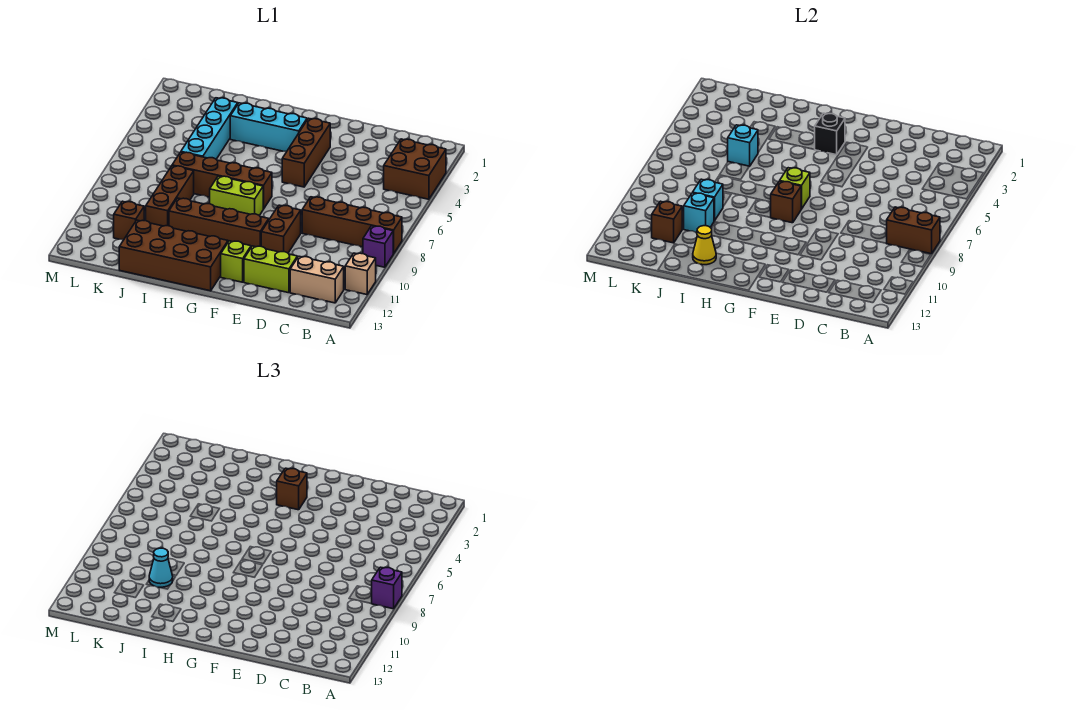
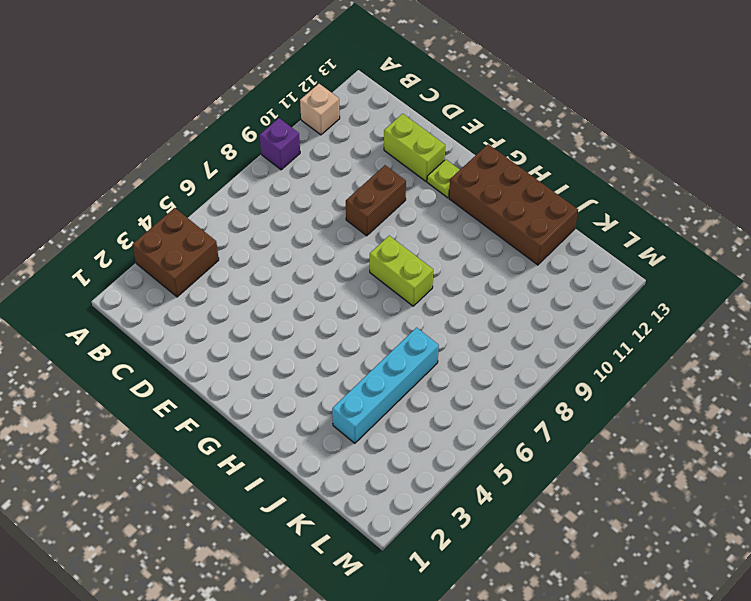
lime plate F12 level 1 -> lime brick F12 level 1
none -> brown brick A8:D8 level 1
none -> tan brick B12:C12 level 1
none -> brown brick F3:F5 level 1

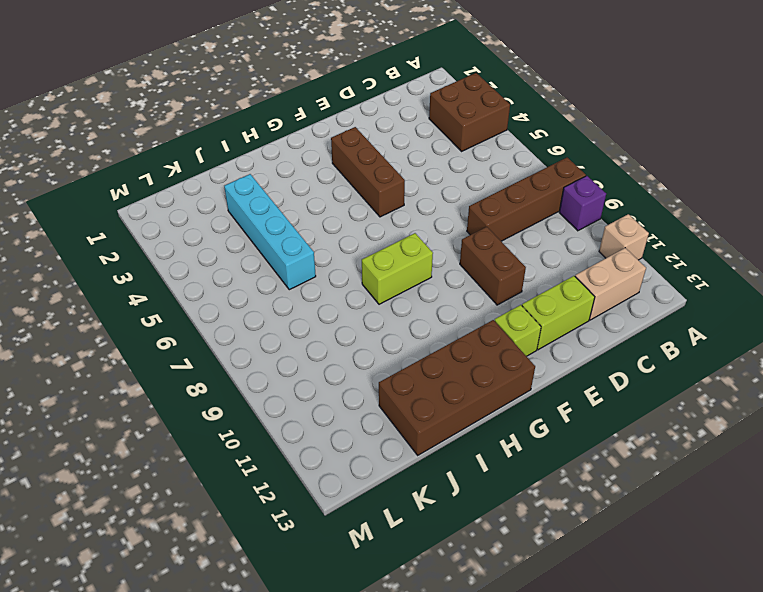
none -> brown brick F10:I10 level 1
none -> cyan brick G3:I3 level 1
none -> brown brick G7:J7 level 1

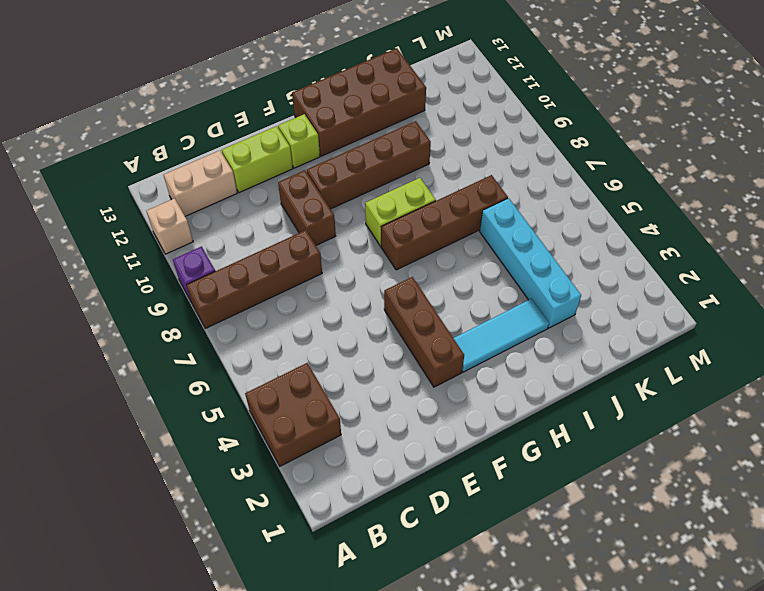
cyan tile G3:I3 level 1 -> cyan brick G3:I3 level 1
none -> brown brick J8:J10 level 1
none -> brown brick K11 level 1
none -> brown brick A8:B8 level 2

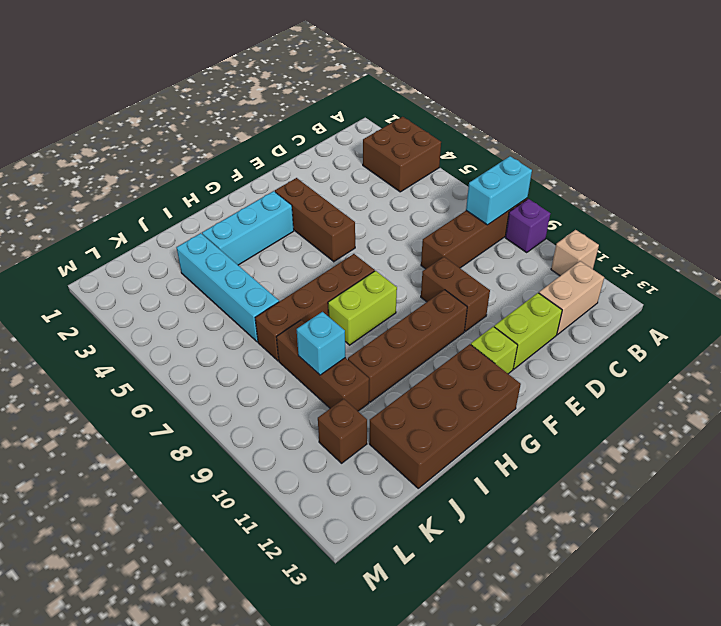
cyan brick A8:B8 level 2 -> brown brick A8:B8 level 2
none -> black brick G3 level 2
none -> lime brick G7 level 2
none -> brown brick G8 level 2

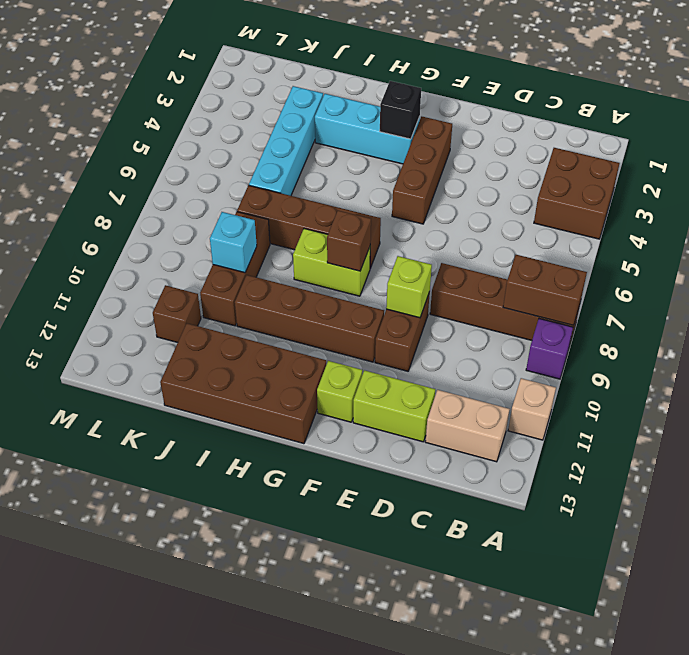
lime brick E9 level 2 -> lime brick G7 level 2
none -> yellow cone I12 level 2
none -> cyan brick J5 level 2
none -> cyan brick J10 level 2

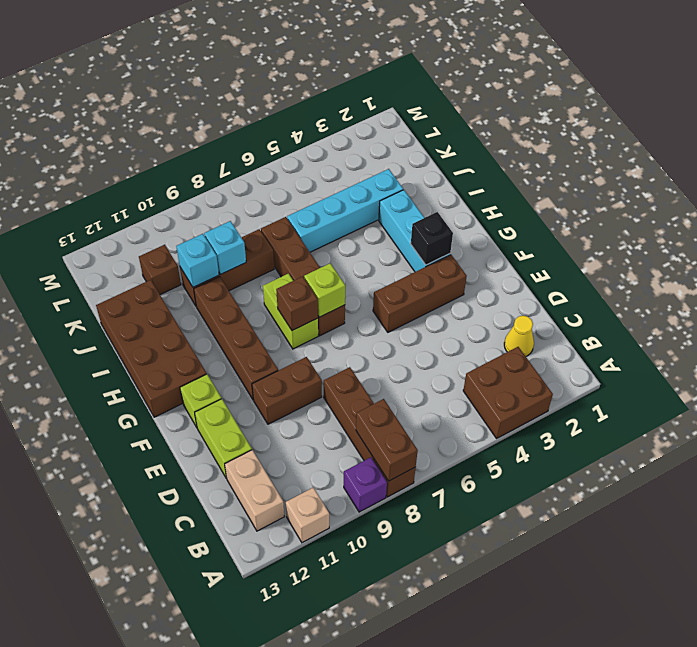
yellow cone C2 level 1 -> yellow cone I12 level 2
none -> cyan brick J5 level 2
none -> brown brick K11 level 2
none -> purple brick A8 level 3

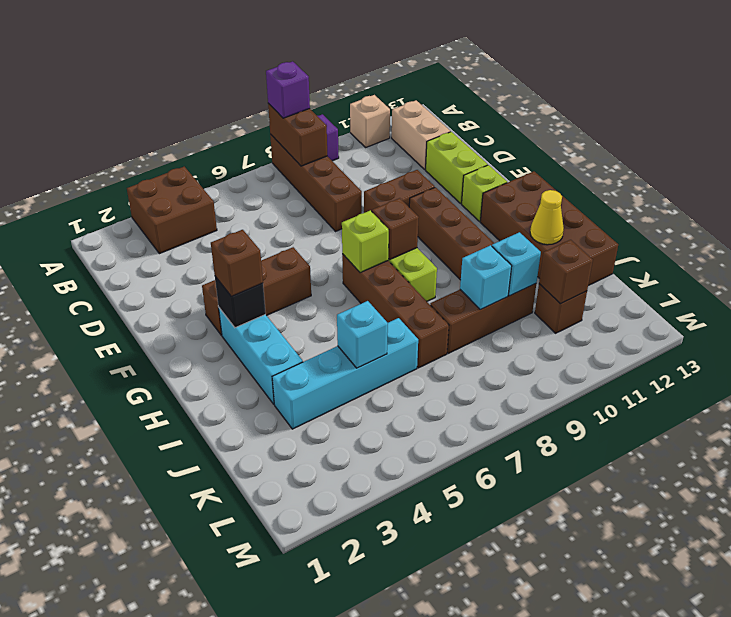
none -> cyan cone J10 level 3

